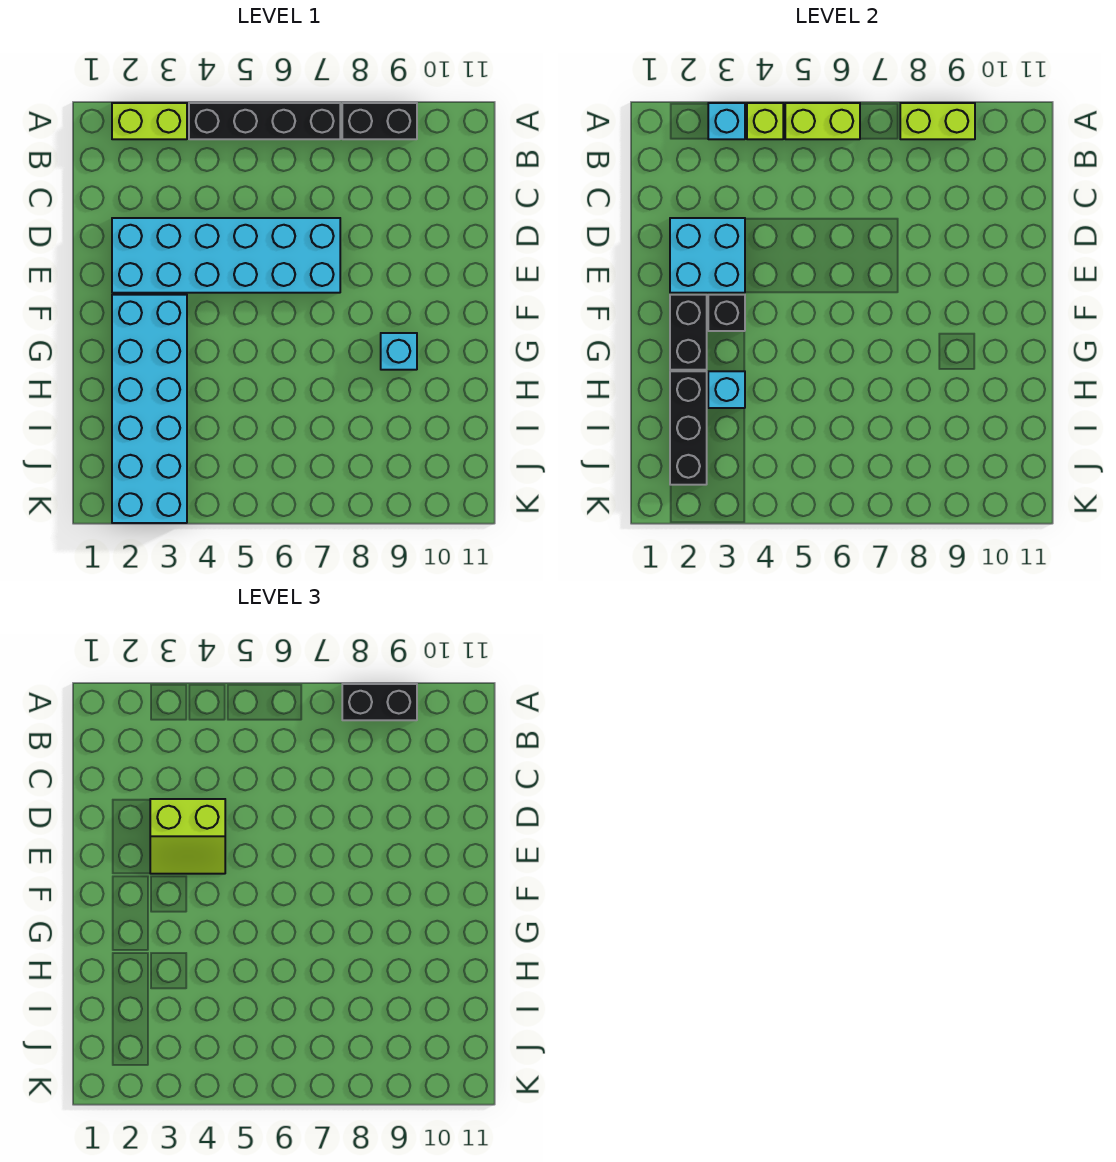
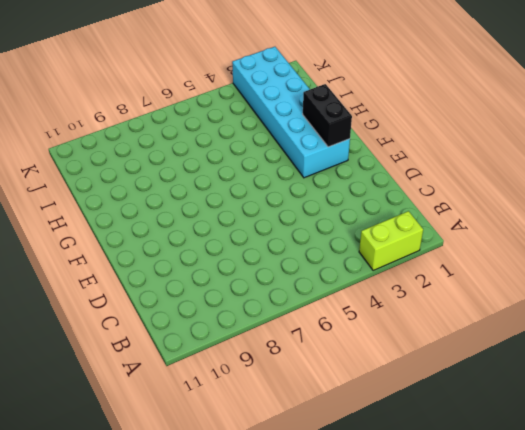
none -> black brick A4:A7 level 1
none -> black brick A8:A9 level 1
none -> cyan brick D2:E7 level 1

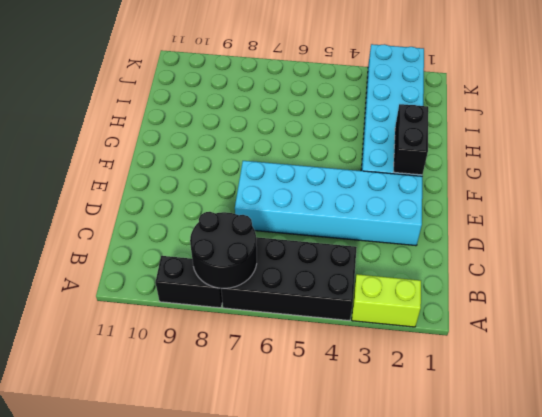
black brick A4:B7 level 1 -> black brick A4:A7 level 1
black round brick A7:B8 level 2 -> lime brick A8:A9 level 2
none -> cyan brick G9 level 1
none -> cyan brick A3 level 2
none -> lime brick A4 level 2

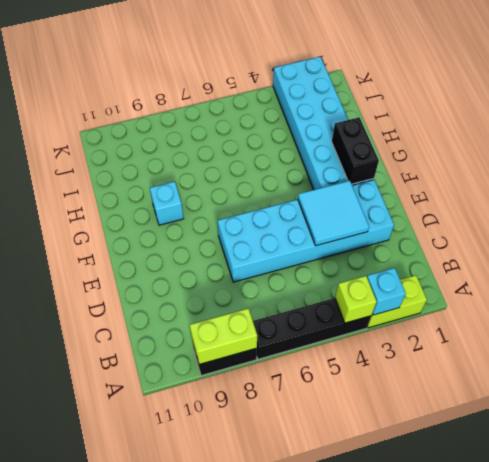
cyan tile D3:E4 level 2 -> cyan brick D2:E3 level 2
none -> lime brick A5:A6 level 2
none -> black brick F3 level 2
none -> black brick H2:J2 level 2

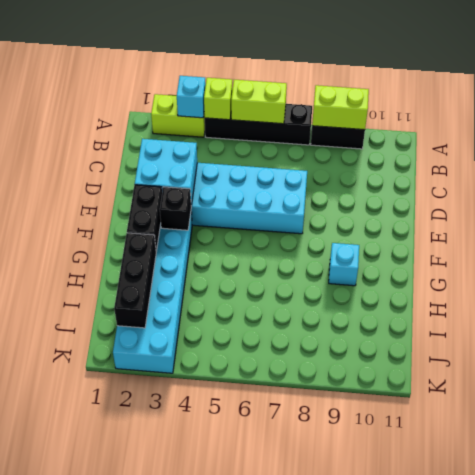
none -> cyan brick H3 level 2
none -> black brick A8:A9 level 3
none -> lime slope D3:E4 level 3 top D

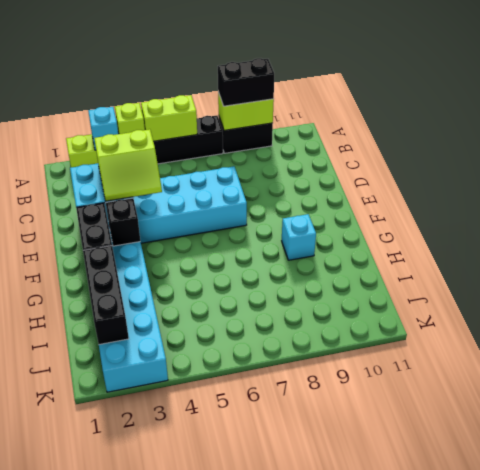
none -> cyan brick H3 level 2

